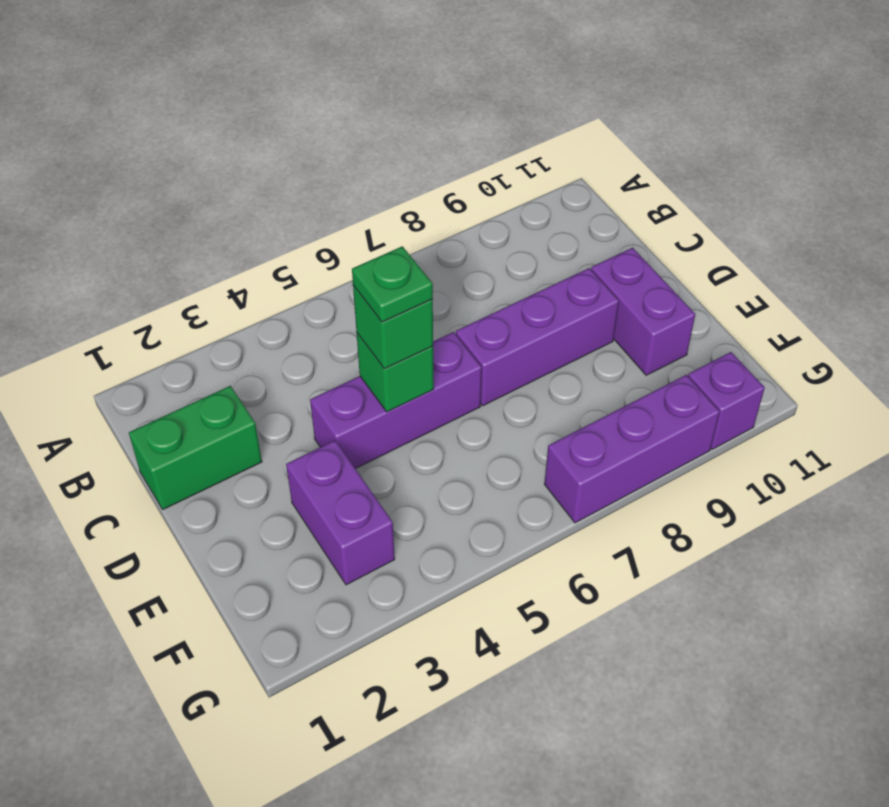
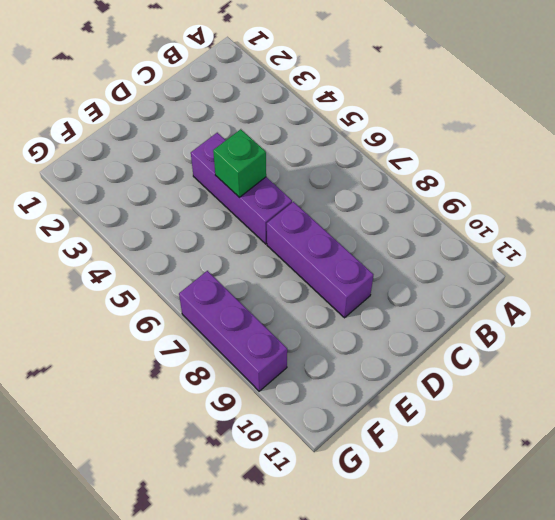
none -> green brick C1:C2 level 1
none -> purple brick D10:E10 level 1

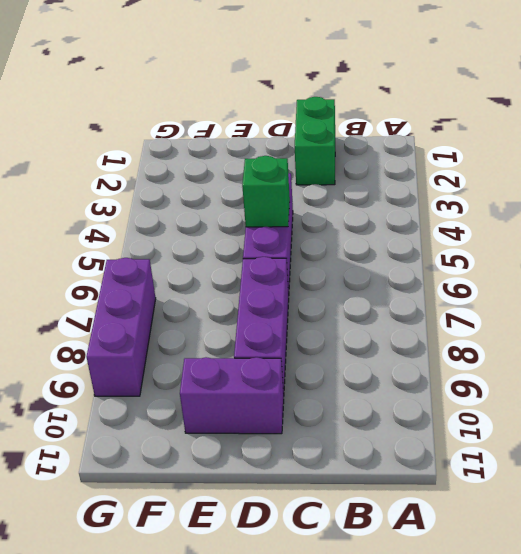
none -> purple brick E3:F3 level 1
none -> purple brick G10 level 1

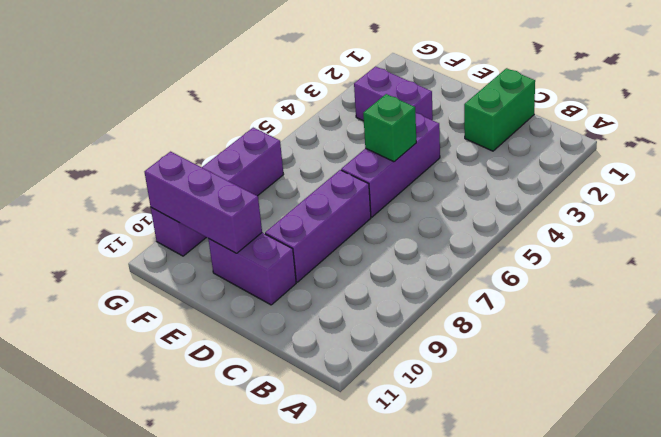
purple brick E10:G10 level 2 -> none
none -> green brick D5 level 3
none -> green plate D5 level 4

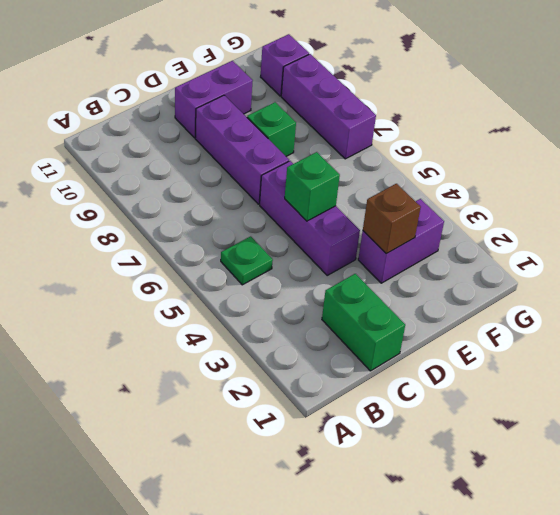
green plate B5 level 1 -> green plate D5 level 4
brown brick E3 level 2 -> none
green brick E8 level 1 -> green brick D5 level 3

